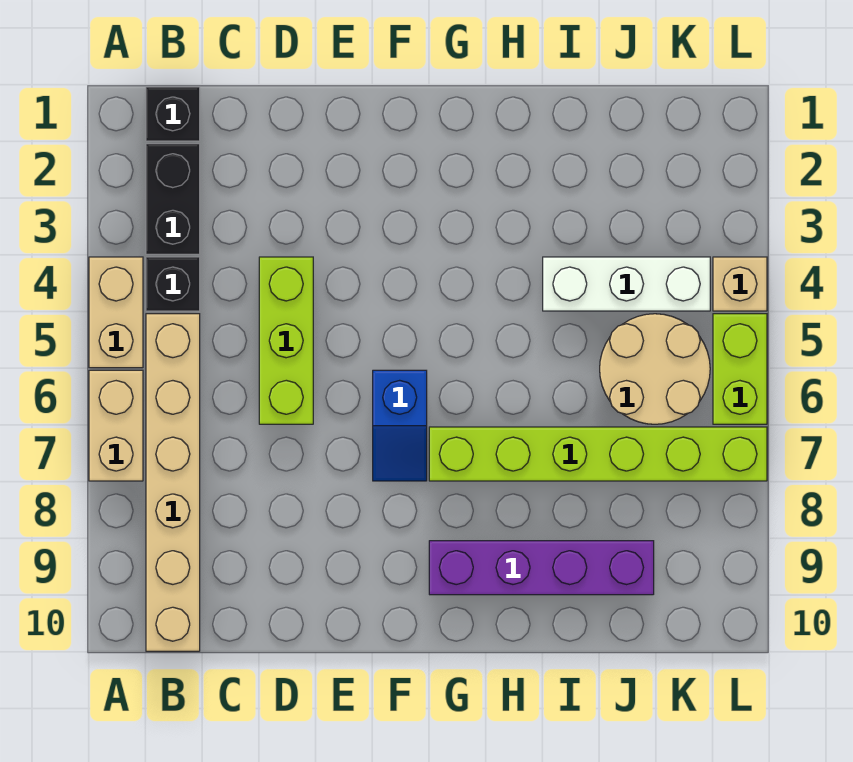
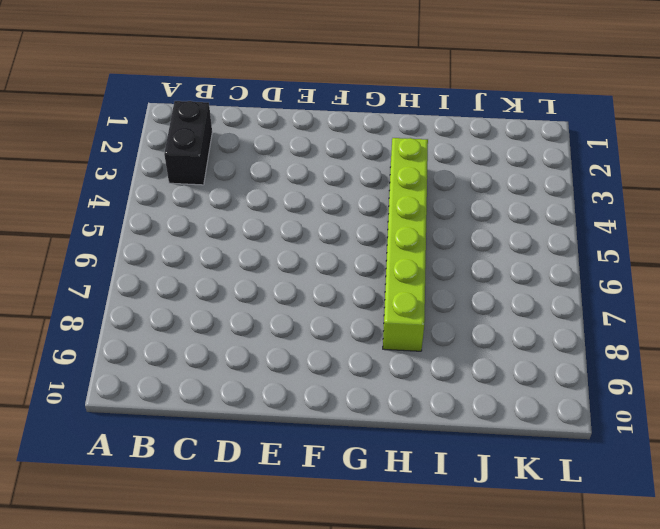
lime brick H3:H8 level 1 -> lime brick G7:L7 level 1
none -> tan brick A4:A5 level 1
none -> tan brick A6:A7 level 1
none -> black brick B1 level 1

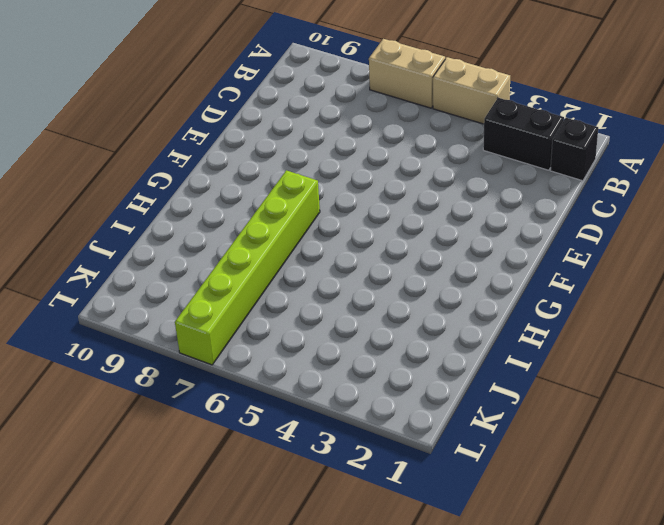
none -> black brick B4 level 1
none -> tan brick B5:B10 level 1
none -> lime brick D4:D6 level 1

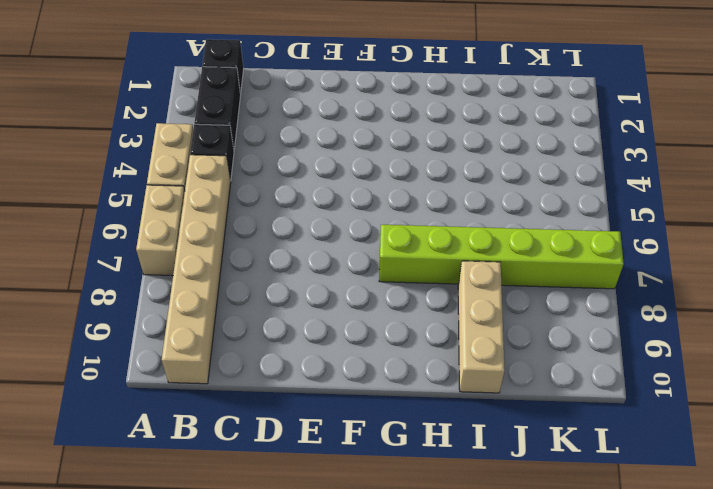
tan brick I8:I10 level 1 -> purple brick G9:J9 level 1
none -> lime brick D4:D6 level 1
none -> blue slope F6:F7 level 1 top 6
none -> white brick I4:K4 level 1

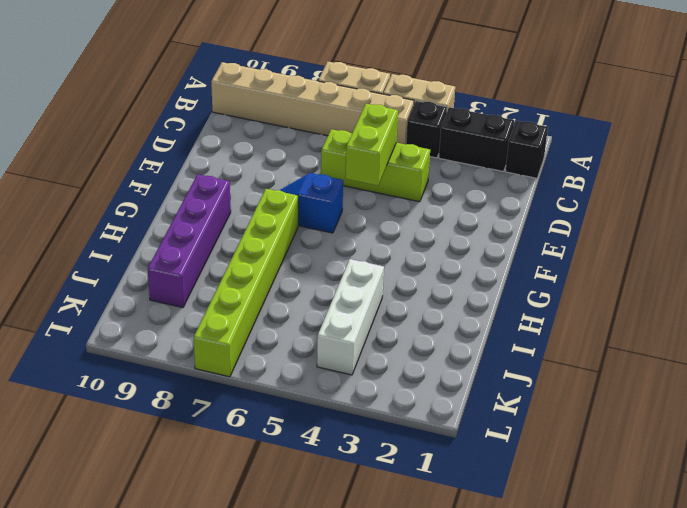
lime brick D5:E5 level 2 -> lime brick L5:L6 level 1
none -> tan round brick J5:K6 level 1
none -> tan brick L4 level 1

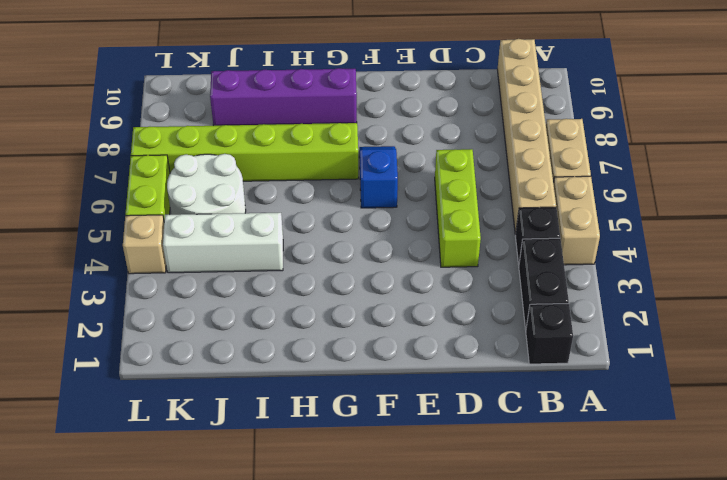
white round brick J5:K6 level 1 -> tan round brick J5:K6 level 1

